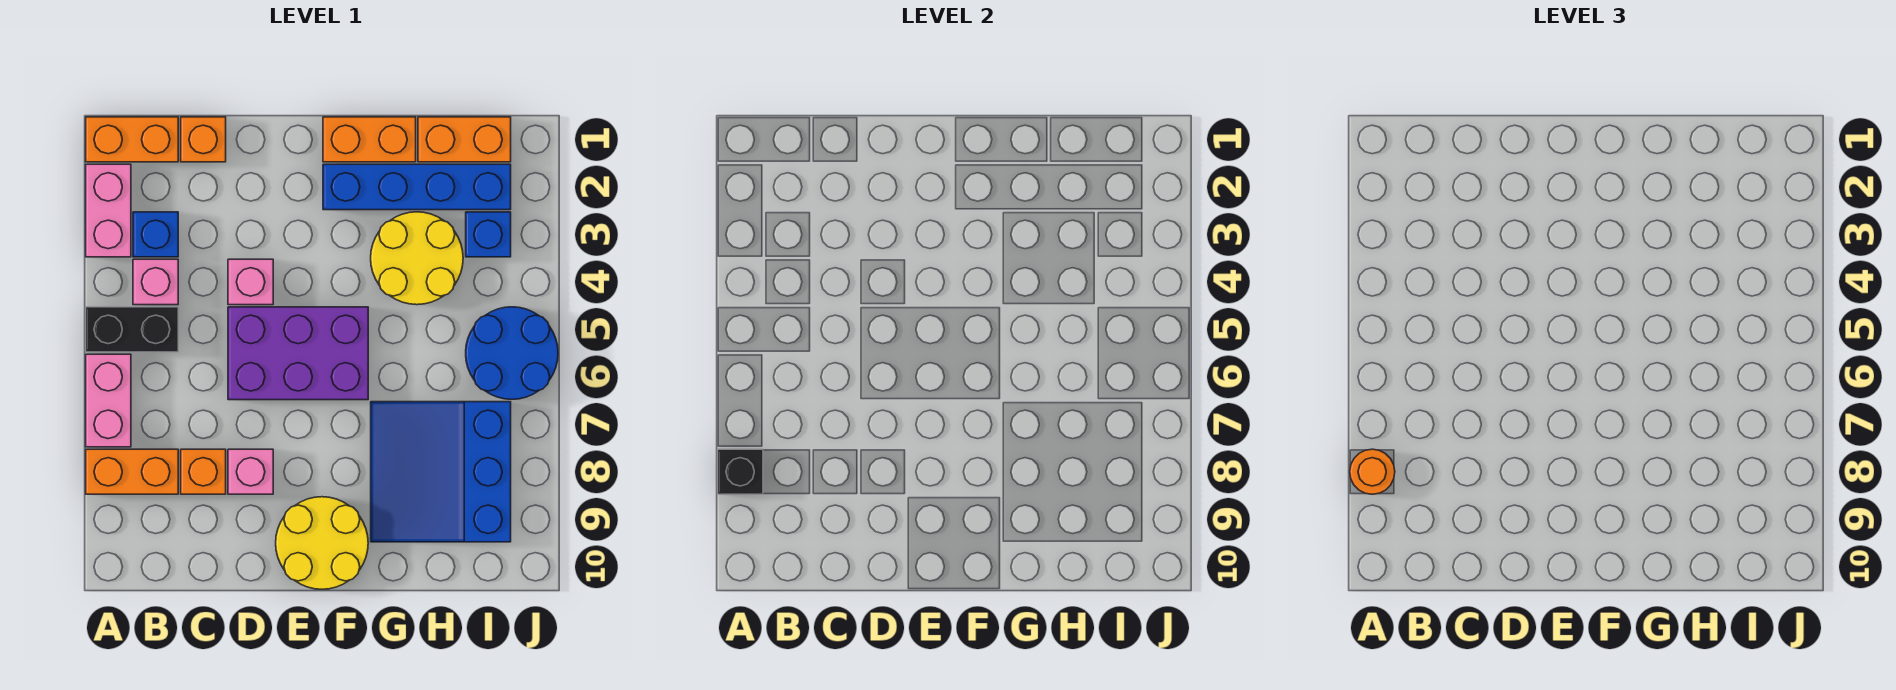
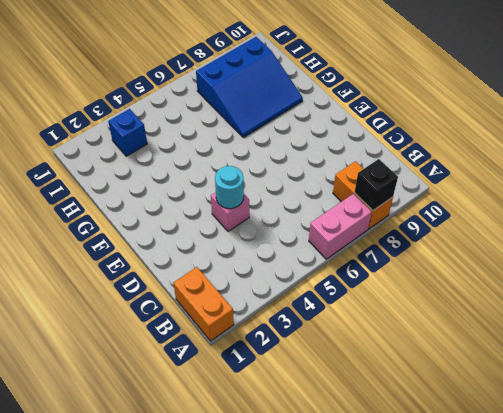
cyan round brick D4 level 2 -> none
none -> pink brick A2:A3 level 1
none -> black brick A5:B5 level 1
none -> blue brick B3 level 1

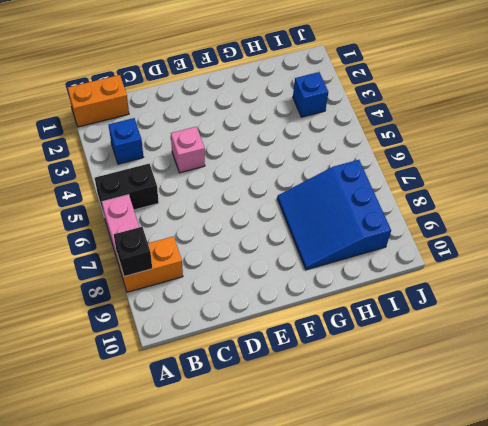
none -> pink brick A2:A3 level 1
none -> pink brick B4 level 1
none -> orange brick C1 level 1

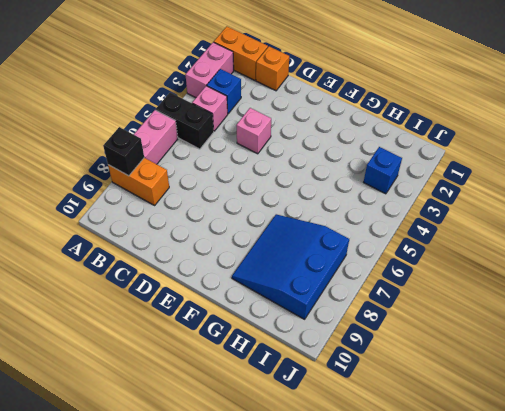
none -> orange brick C8 level 1
none -> purple brick D5:F6 level 1
none -> pink brick D8 level 1

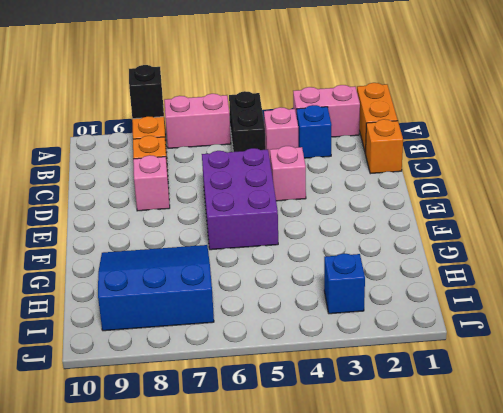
none -> yellow round brick E9:F10 level 1
none -> orange brick F1:G1 level 1
none -> blue brick F2:I2 level 1

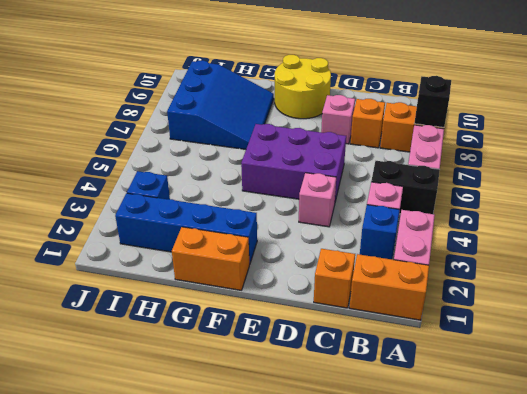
none -> yellow round brick G3:H4 level 1
none -> orange brick H1:I1 level 1
none -> blue round brick I5:J6 level 1

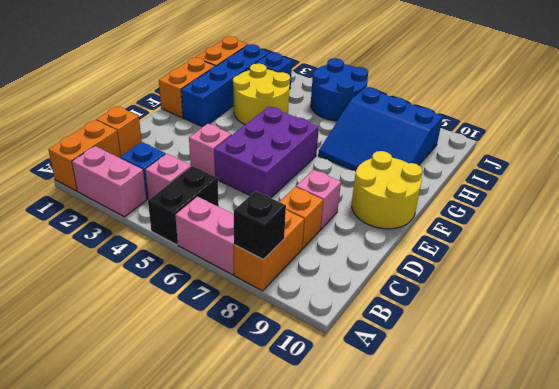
none -> orange round brick A8 level 3

